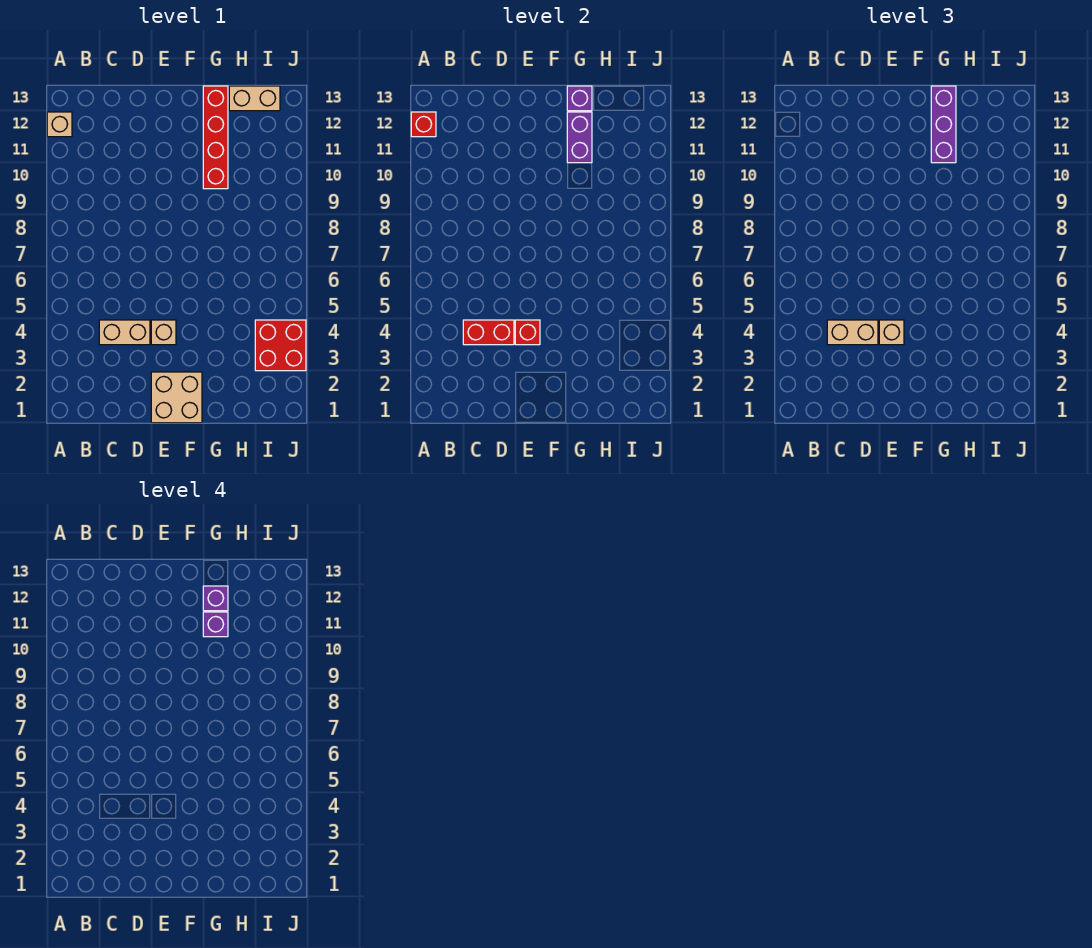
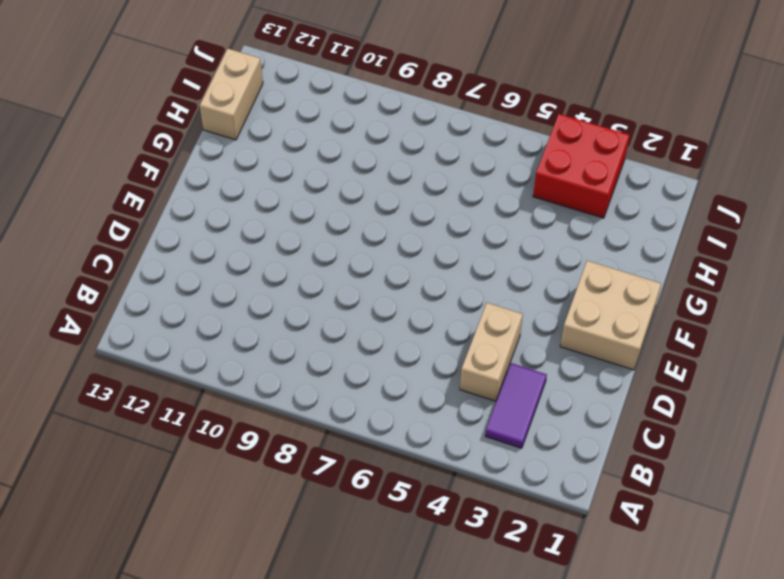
purple tile B3:C3 level 1 -> none
none -> tan brick A12 level 1
none -> tan brick E4 level 1
none -> red brick G10:G13 level 1

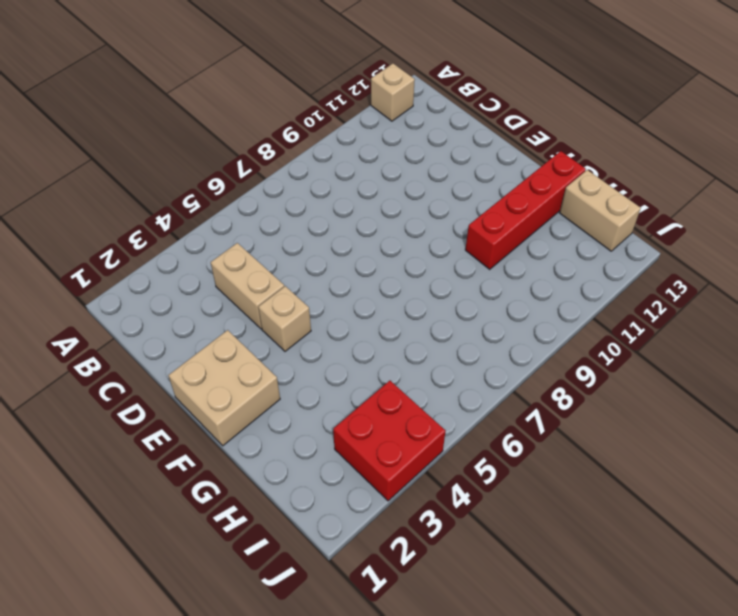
none -> red brick A12 level 2
none -> red brick C4:D4 level 2
none -> red brick E4 level 2

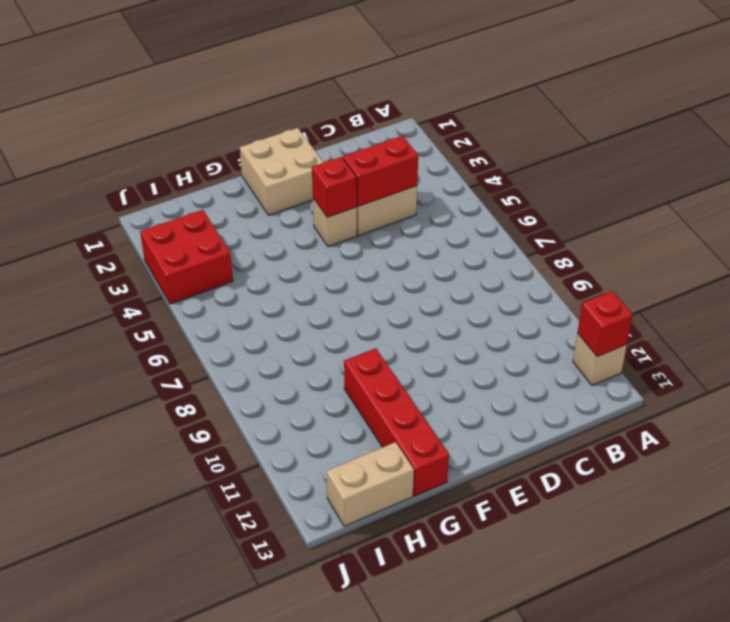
none -> purple brick G11:G12 level 2
none -> purple brick G13 level 2
none -> tan brick C4:D4 level 3

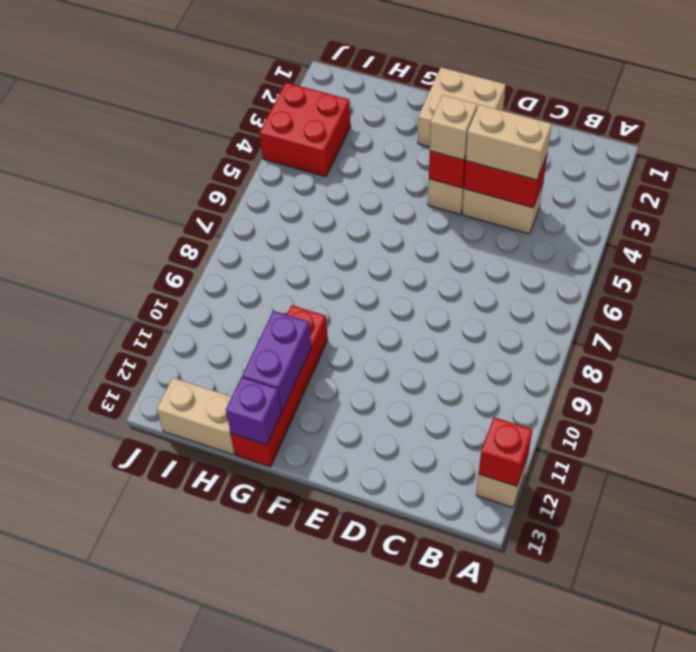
none -> purple brick G11:G13 level 3
none -> purple brick G11 level 4
none -> purple brick G12 level 4

